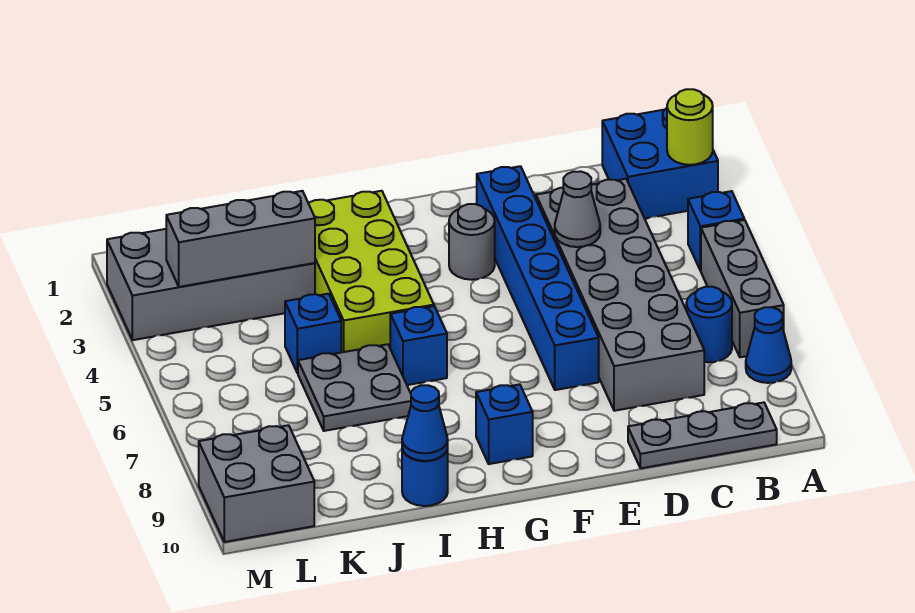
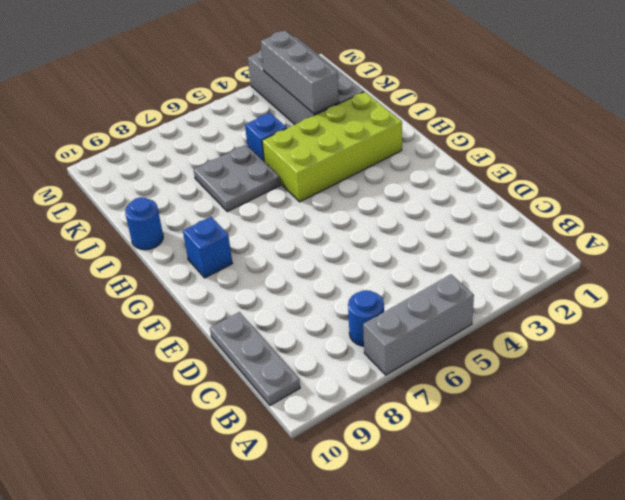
none -> blue brick A1:B2 level 1
none -> blue brick A4 level 1
none -> blue cone A8 level 1

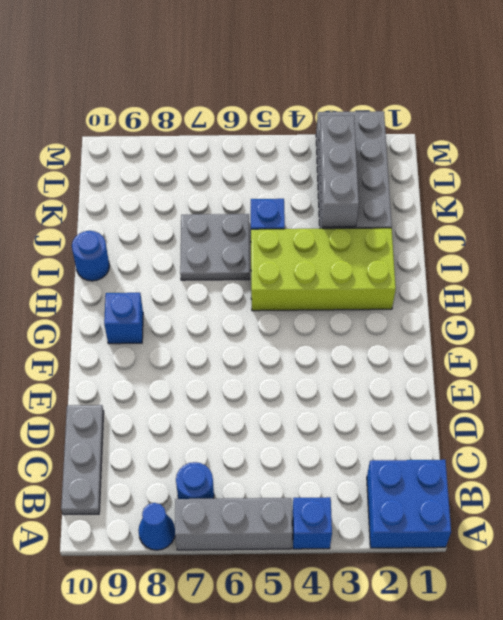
none -> grey brick C3:D8 level 1
none -> blue brick E2:E7 level 1
none -> grey round brick F3 level 1

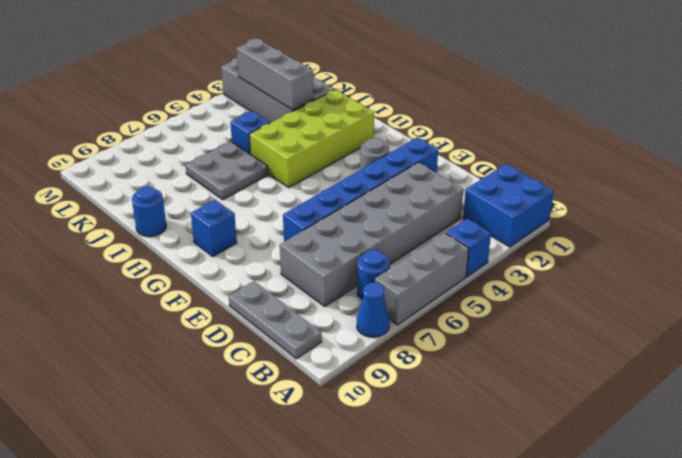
none -> blue brick H6 level 1
none -> grey brick L9:M10 level 1
none -> lime round brick A2 level 2

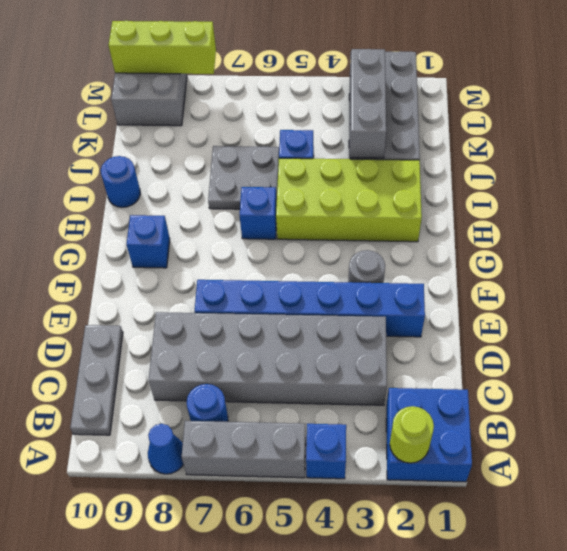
lime brick M8:M10 level 2 -> none
none -> grey cone D4 level 2
none -> blue cone I10 level 2

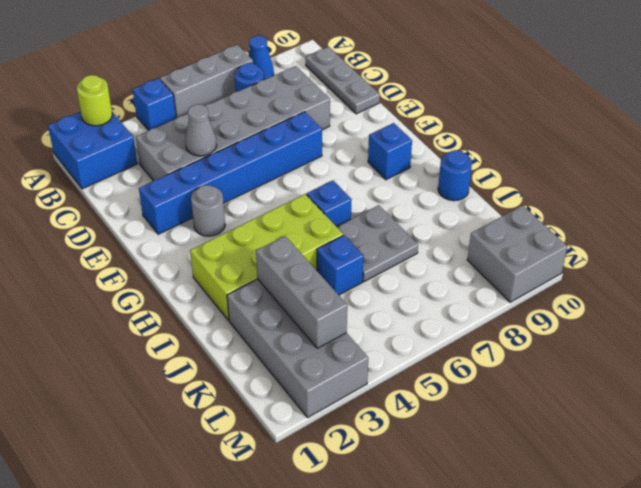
none -> blue cone I10 level 2

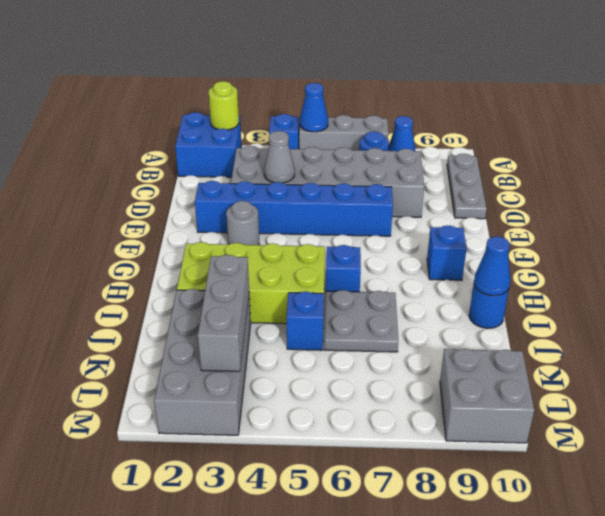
blue cone A5 level 2 -> none

